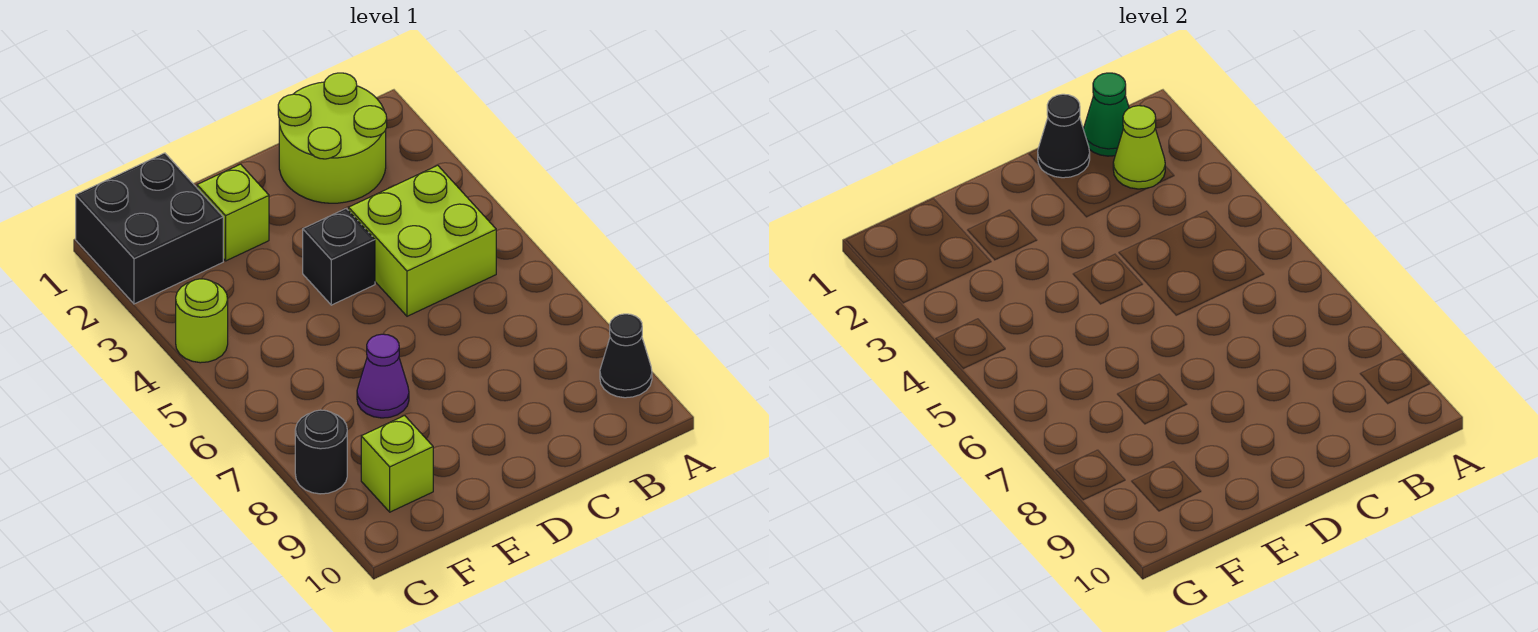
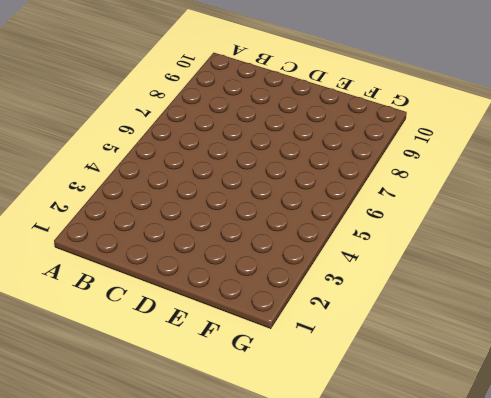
none -> black cone A9 level 1
none -> lime round brick B1:C2 level 1
none -> lime brick B4:C5 level 1

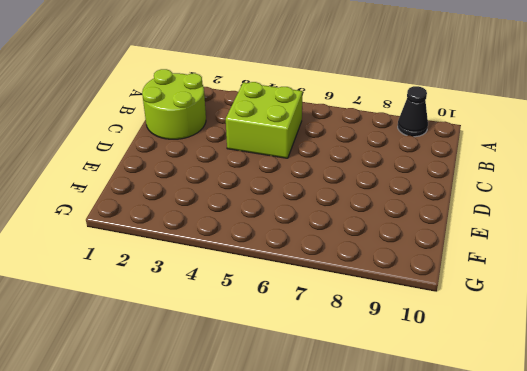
none -> black brick D4 level 1
none -> lime brick E2 level 1
none -> purple cone E7 level 1

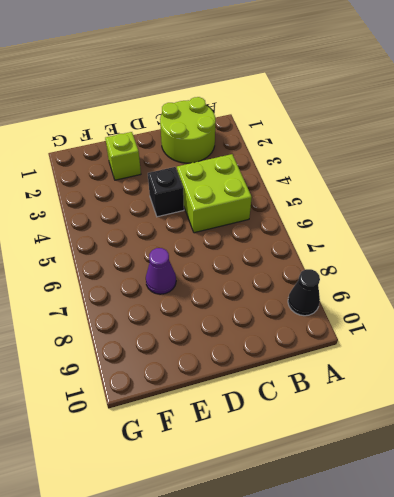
none -> black brick F1:G2 level 1
none -> lime brick F9 level 1
none -> lime round brick G4 level 1

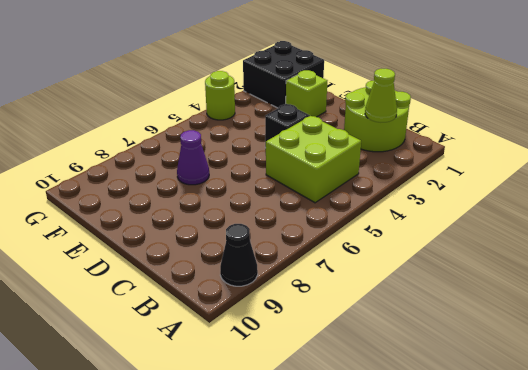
none -> lime brick F9 level 1
none -> black round brick G8 level 1
none -> green cone B1 level 2

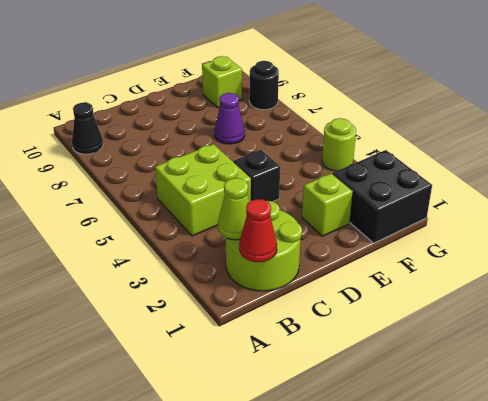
red cone B1 level 2 -> green cone B1 level 2
none -> black cone C1 level 2

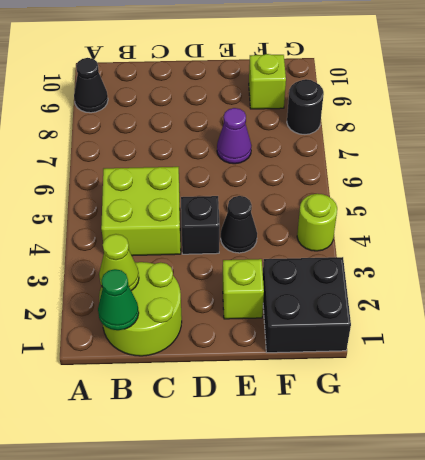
black cone E4 level 1 -> black cone C1 level 2

